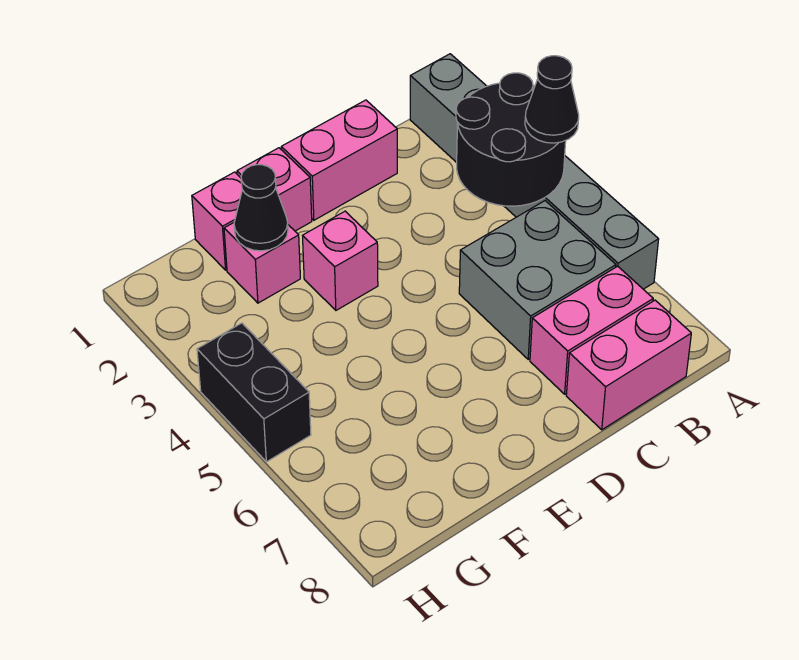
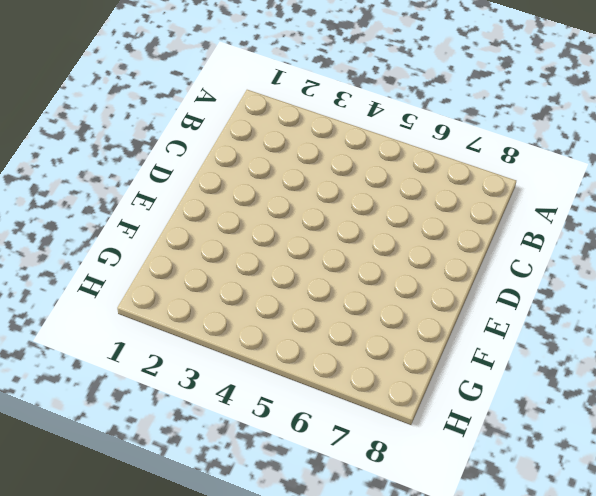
none -> grey brick A1:A6 level 1
none -> grey brick B5:C6 level 1
none -> pink brick B7:C7 level 1

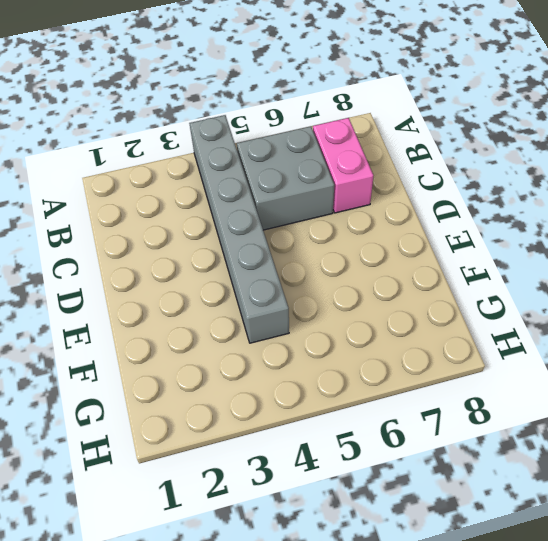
grey brick A4:F4 level 1 -> grey brick A1:A6 level 1
none -> pink brick B8:C8 level 1
none -> pink brick C1:D1 level 1
none -> pink brick E1 level 1

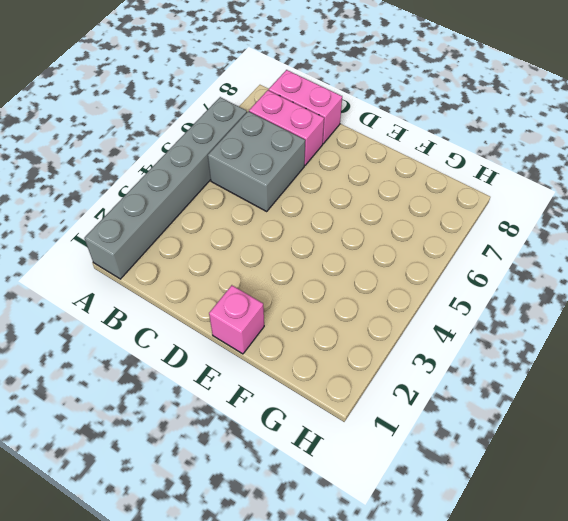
none -> pink brick C1:D1 level 1
none -> pink brick E3 level 1
none -> pink brick F1 level 1

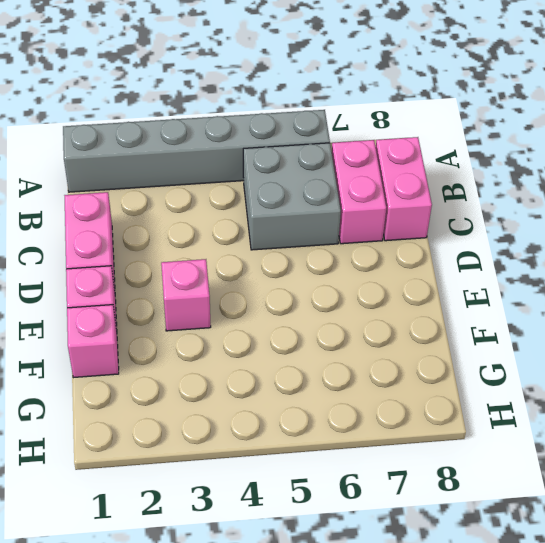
none -> pink brick F2 level 1
none -> black brick H4:H5 level 1
none -> black round brick A3:B4 level 2

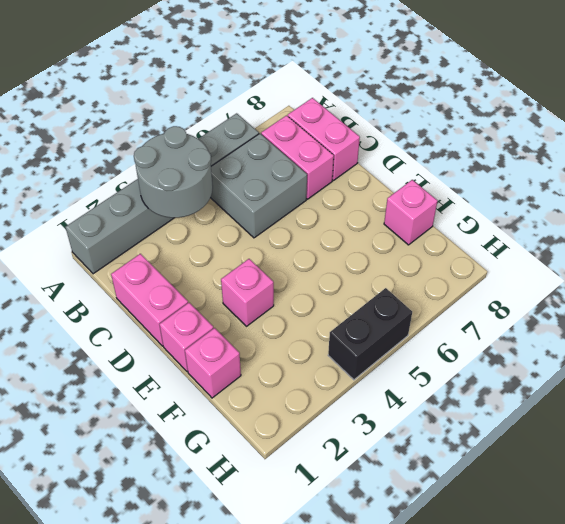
grey round brick A3:B4 level 2 -> black round brick A3:B4 level 2
pink brick F8 level 1 -> pink brick F2 level 1
none -> black cone F2 level 2
none -> black cone A4 level 3

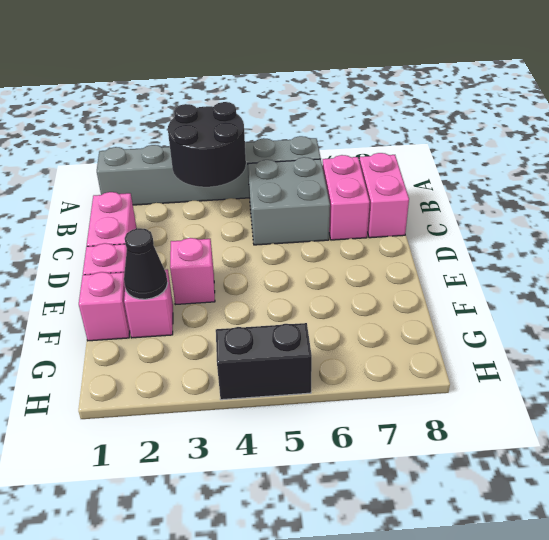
none -> black cone A4 level 3

